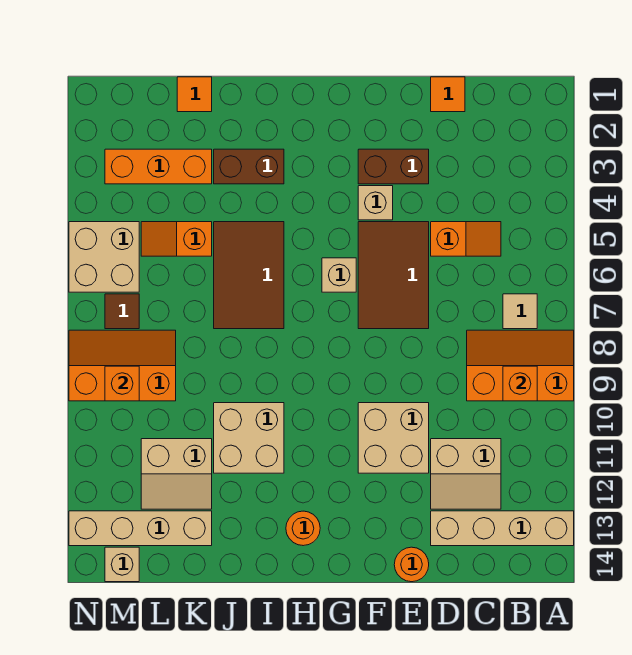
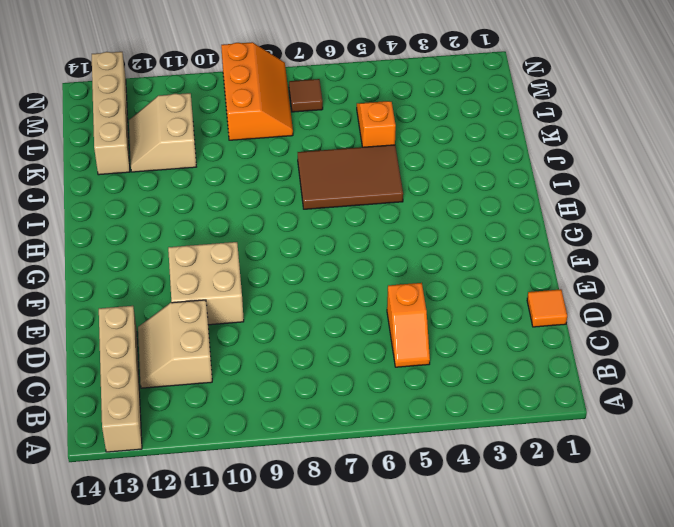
none -> orange slope A8:C9 level 1 top 9
none -> tan tile B7 level 1
none -> brown brick E3:F3 level 1

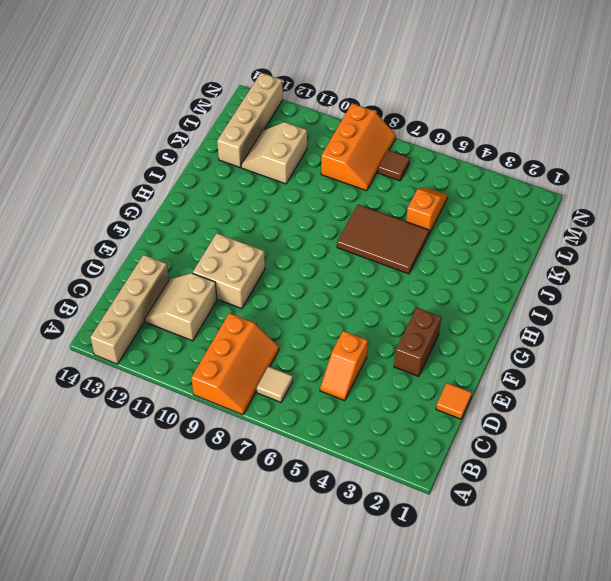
none -> brown tile E5:F7 level 1
none -> orange round brick E14 level 1
none -> tan brick F4 level 1

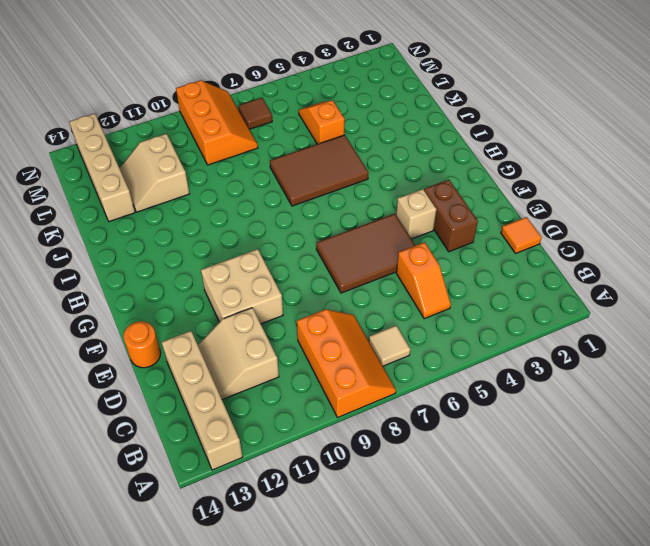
none -> tan brick G6 level 1
none -> orange round brick H13 level 1
none -> brown brick I3:J3 level 1

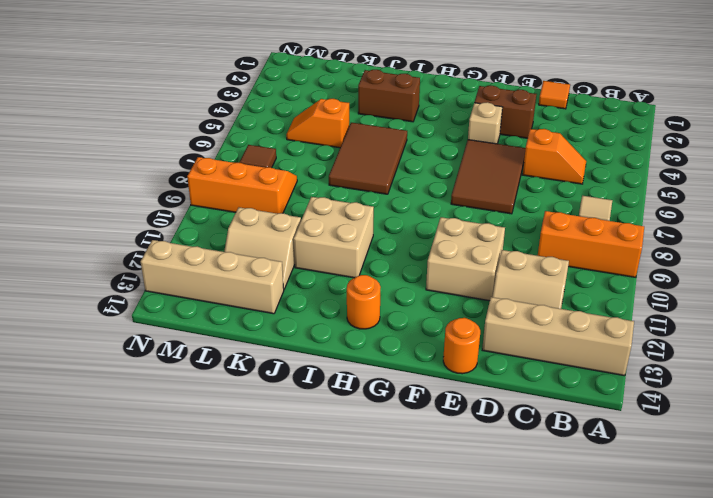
none -> tan brick G6 level 1
none -> orange tile K1 level 1
none -> orange brick K3:M3 level 1

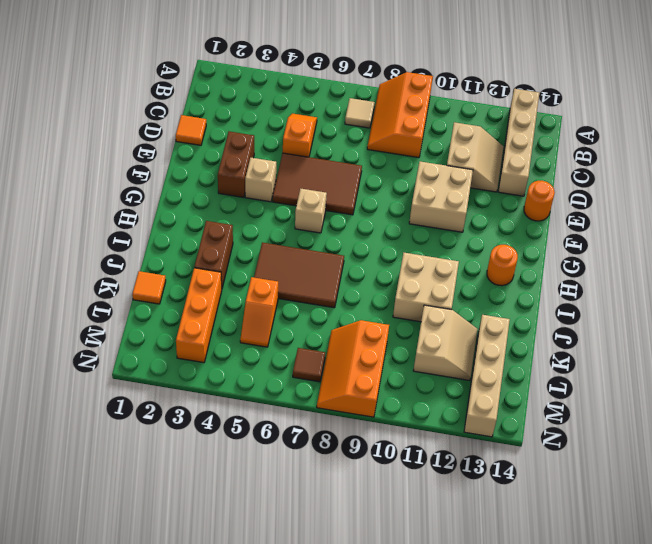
none -> tan brick M5:N6 level 1
none -> tan brick M14 level 1
none -> orange brick B9 level 2

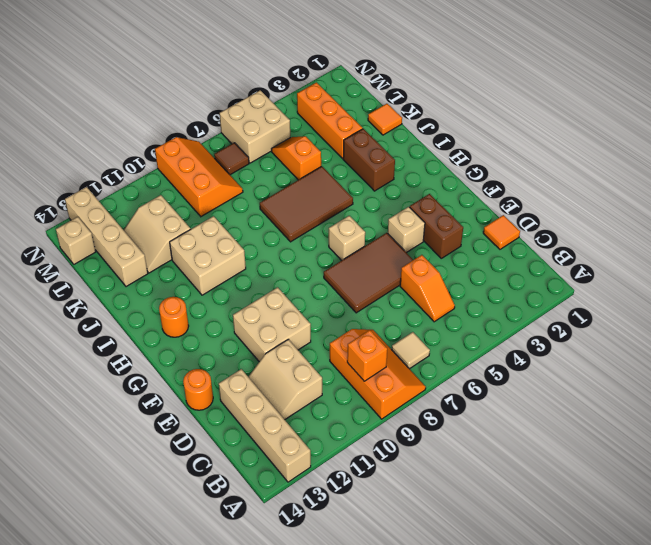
none -> orange brick M9 level 2

